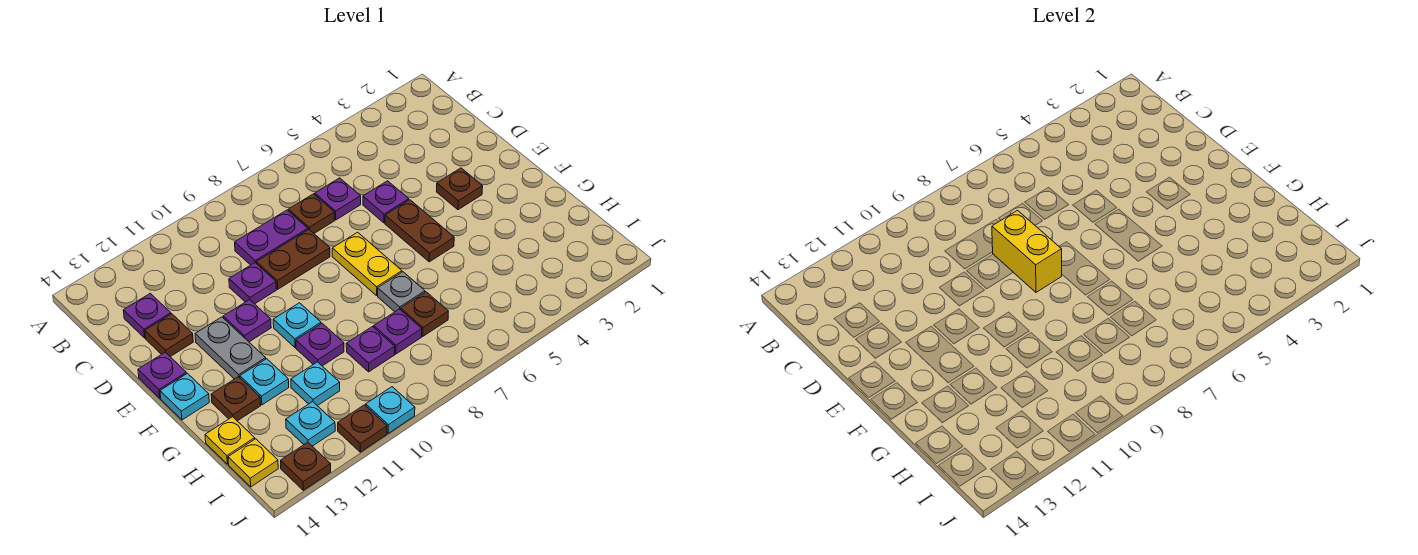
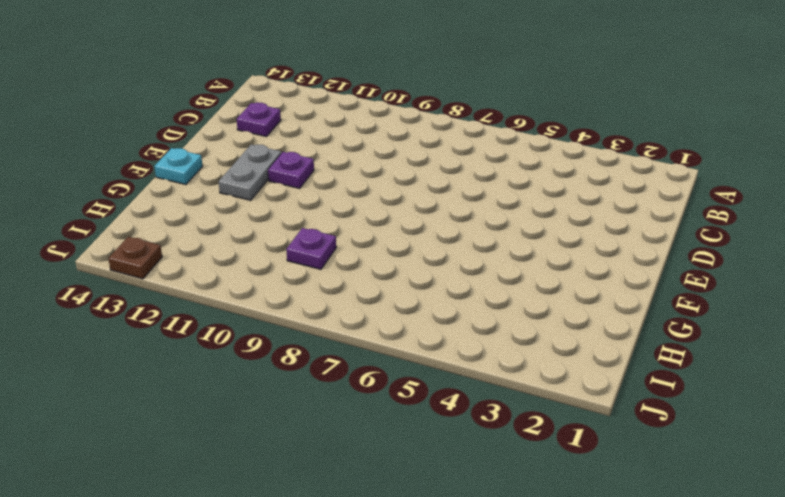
none -> purple plate C6 level 1
none -> brown plate C7 level 1
none -> purple plate C8:C9 level 1
none -> purple plate D5 level 1

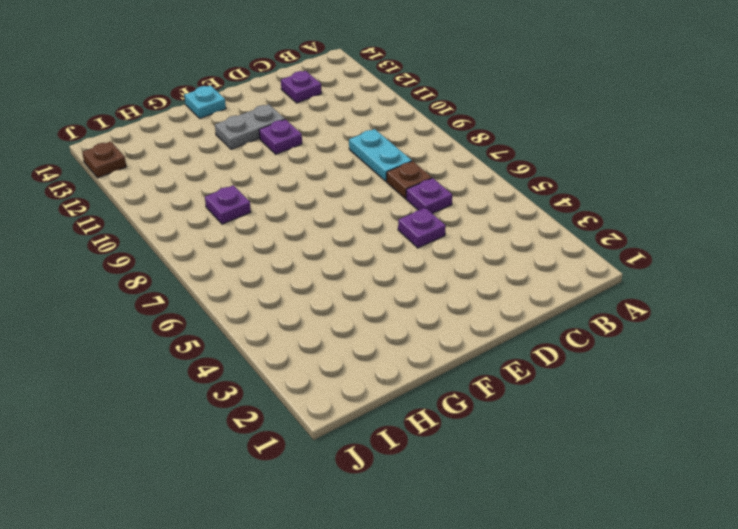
cyan plate C8:C9 level 1 -> purple plate C8:C9 level 1
none -> brown plate D8:D9 level 1
none -> purple plate D10 level 1
none -> brown plate D13 level 1
none -> brown plate E3 level 1

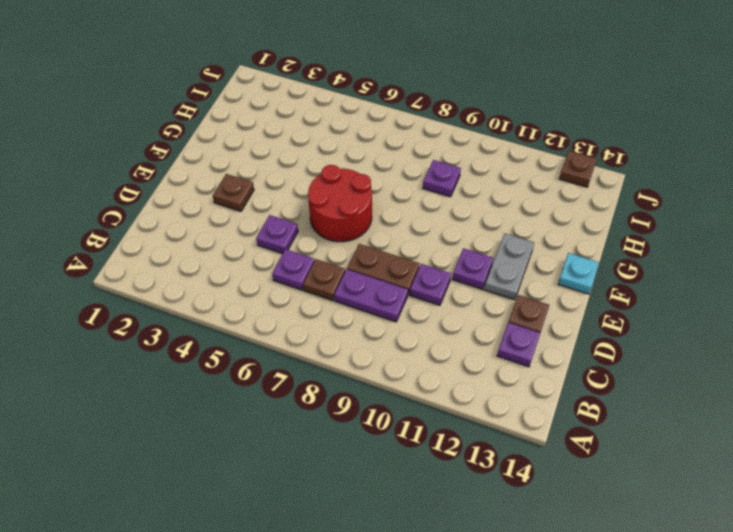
red round brick E6:F7 level 1 -> yellow plate E7:F7 level 1
none -> brown plate E5:F5 level 1
none -> purple plate E14 level 1
none -> cyan plate F10 level 1
none -> grey plate G7 level 1

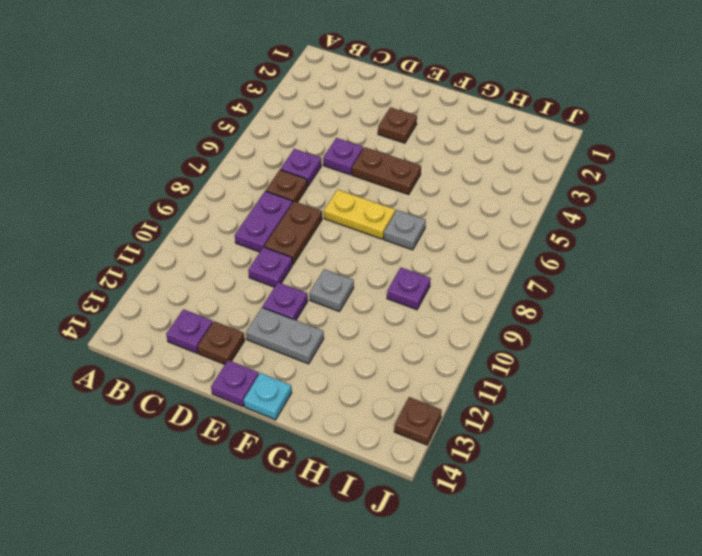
grey plate F10 level 1 -> cyan plate F10 level 1
none -> purple plate G10 level 1
none -> cyan plate G12 level 1
none -> brown plate G13 level 1
none -> brown plate H7 level 1

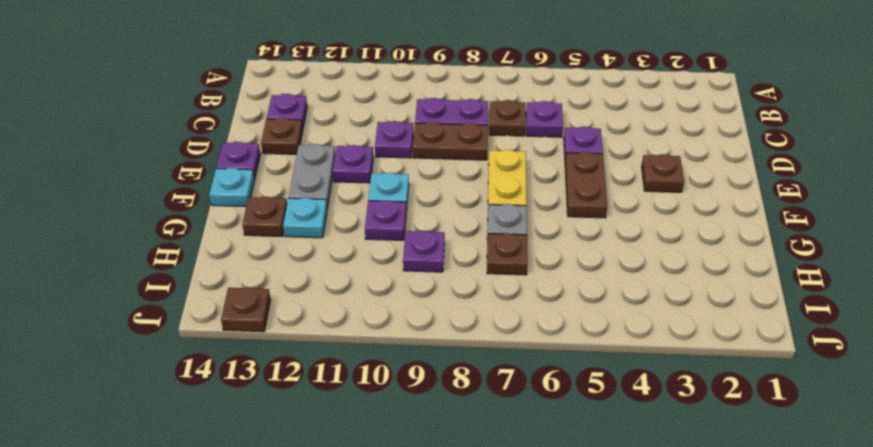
none -> purple plate H8 level 1
none -> cyan plate H11 level 1
none -> yellow plate H14 level 1
none -> cyan plate I12 level 1

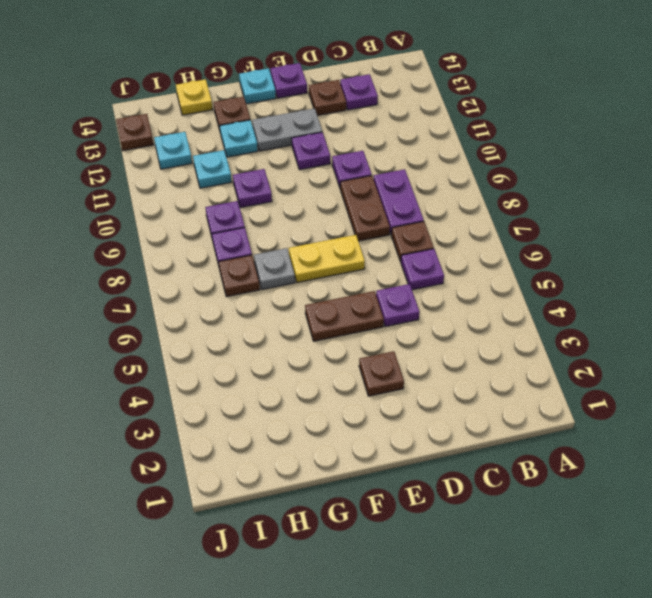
none -> cyan plate F10 level 1
none -> yellow plate I14 level 1
none -> cyan plate J10 level 1
none -> brown plate J11 level 1

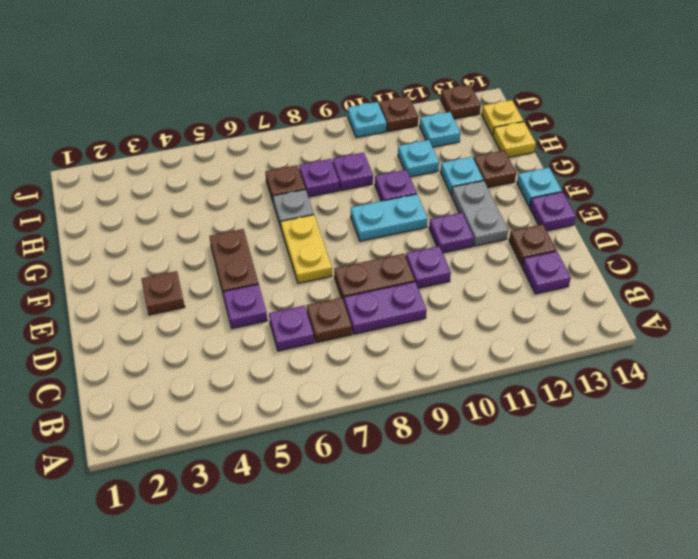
cyan plate F9:F10 level 1 -> cyan plate F10 level 1
none -> yellow brick D8:E8 level 2

